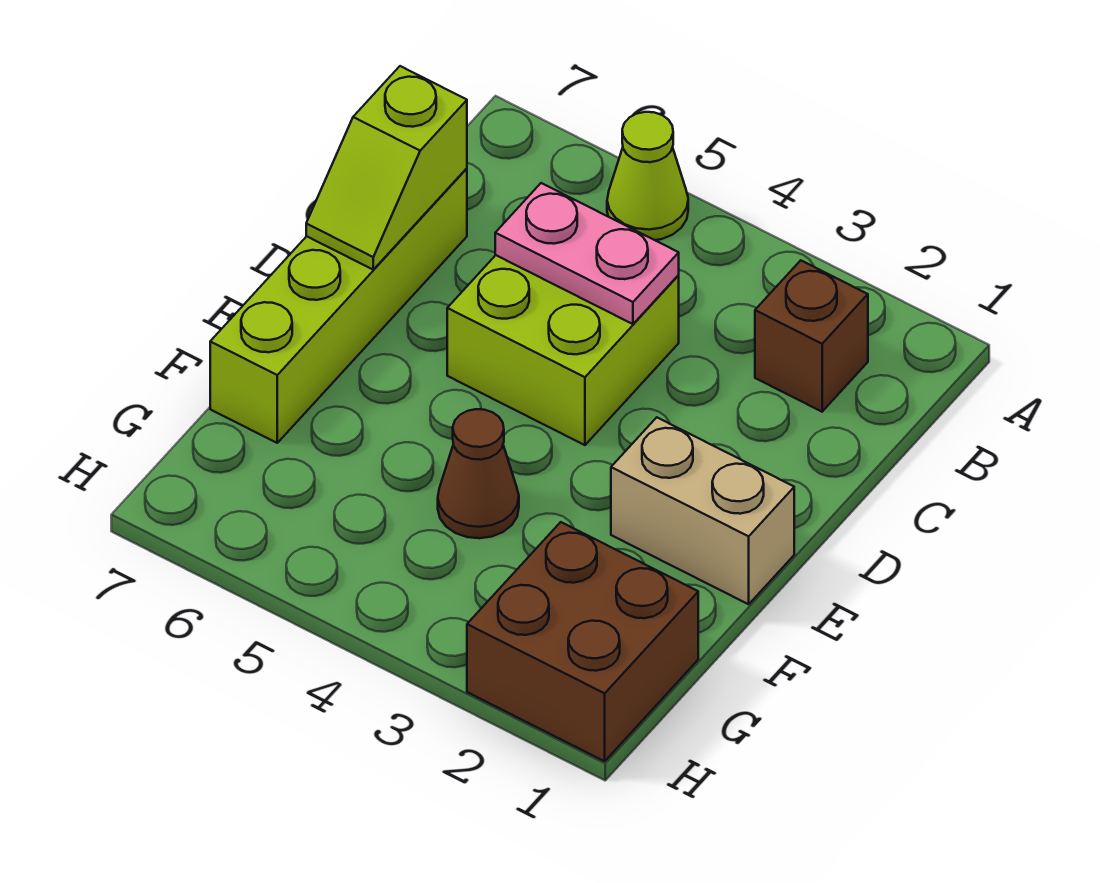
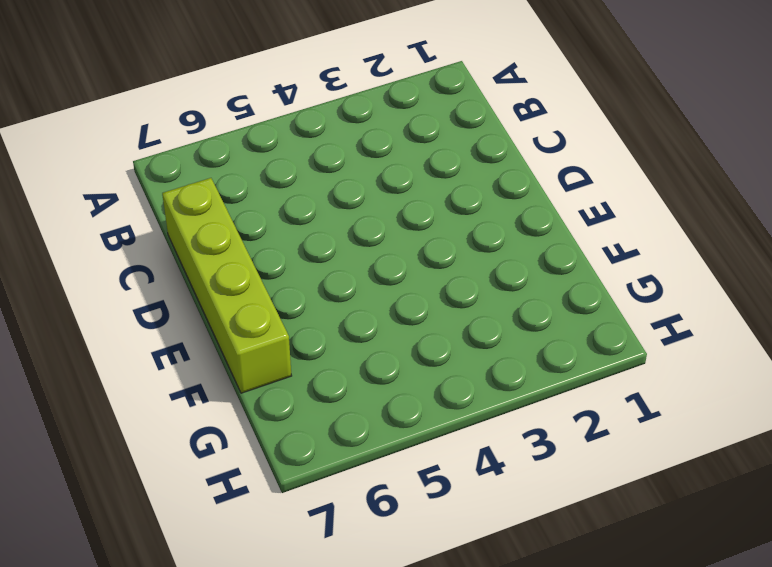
none -> lime cone A5 level 1
none -> brown brick B2 level 1

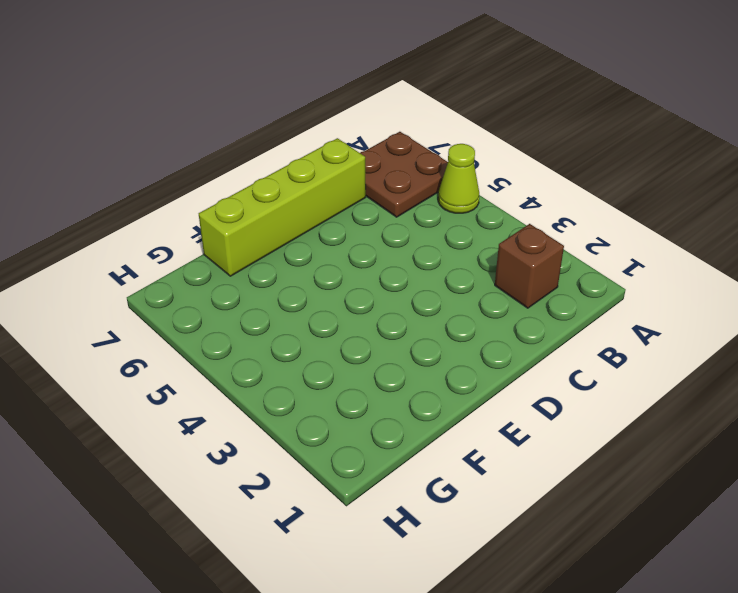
brown plate A6:B7 level 1 -> none
none -> lime brick C4:D5 level 1
none -> tan brick E1:E2 level 1

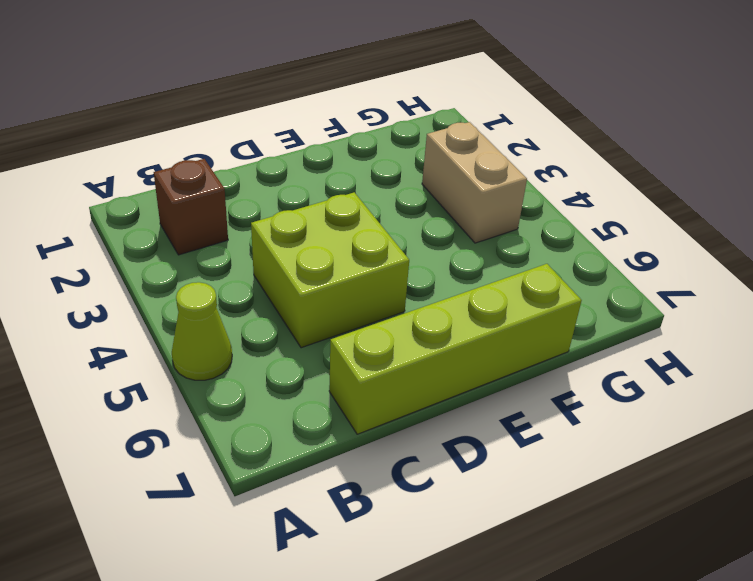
tan brick G3:G4 level 1 -> tan brick E1:E2 level 1
none -> brown cone F4 level 1
none -> brown brick G1:H2 level 1

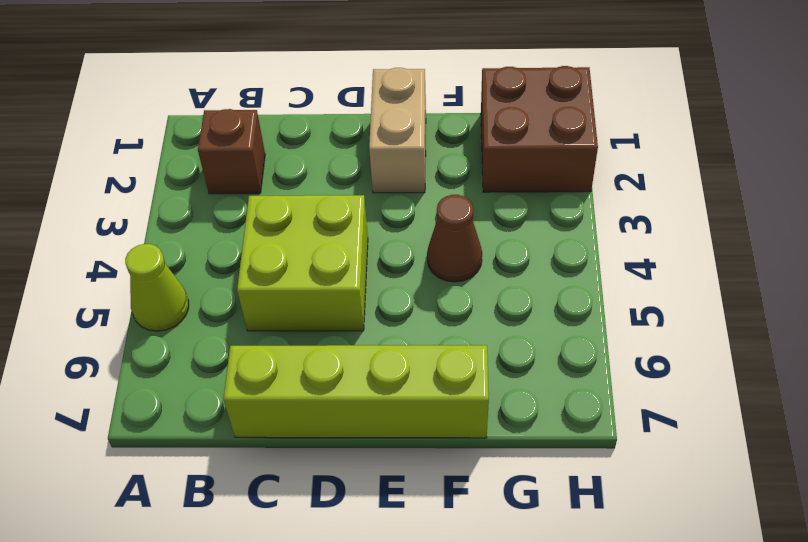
none -> pink plate C4:C5 level 2
none -> lime slope C7:D7 level 2 top C

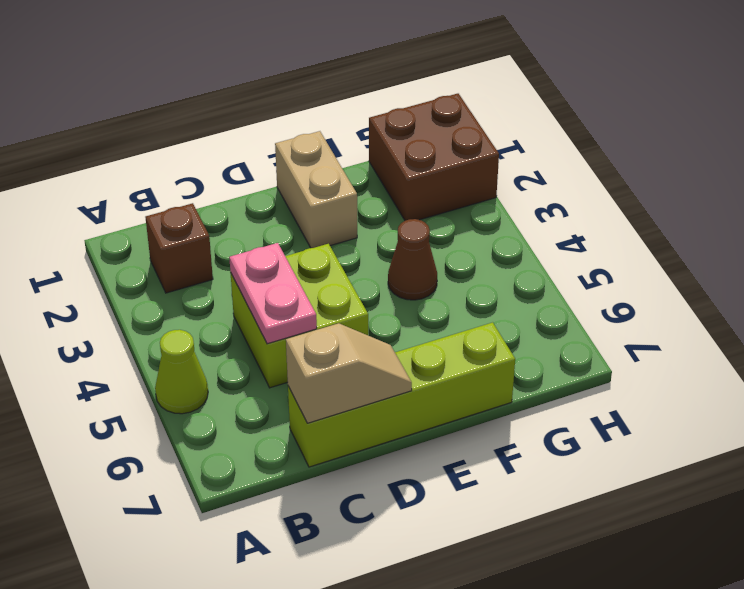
tan slope C7:D7 level 2 top C -> lime slope C7:D7 level 2 top C

